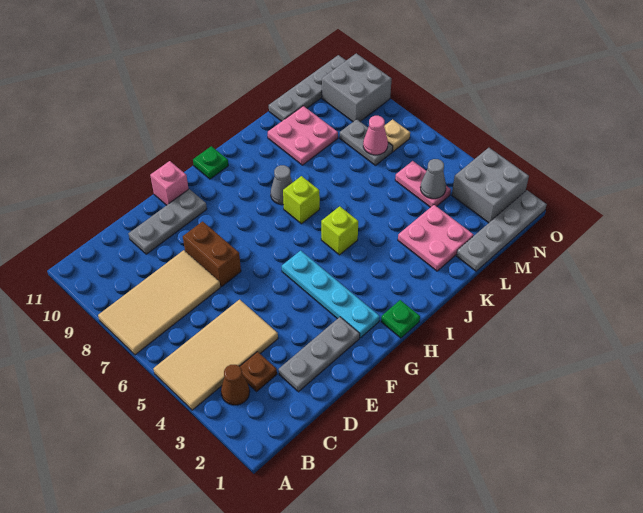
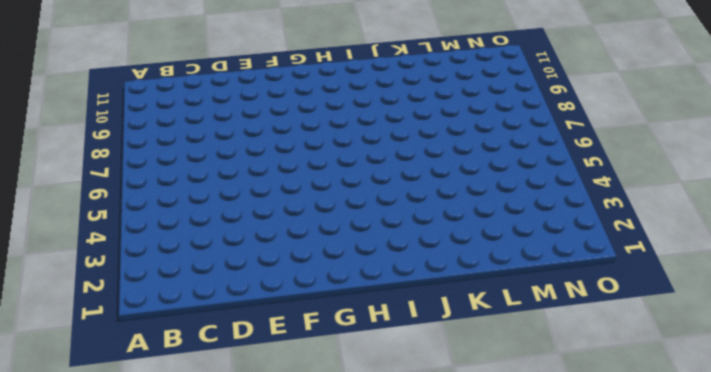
none -> tan tile A4:D5 level 1
none -> tan tile A7:D8 level 1
none -> brown cone B3 level 1

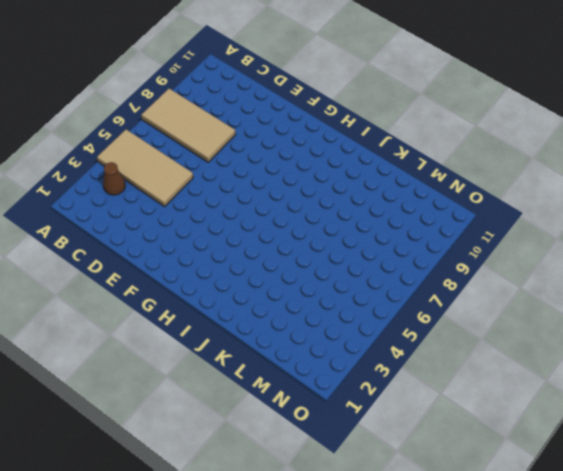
none -> brown plate C3 level 1
none -> grey plate D2:F2 level 1
none -> grey plate D10:F10 level 1

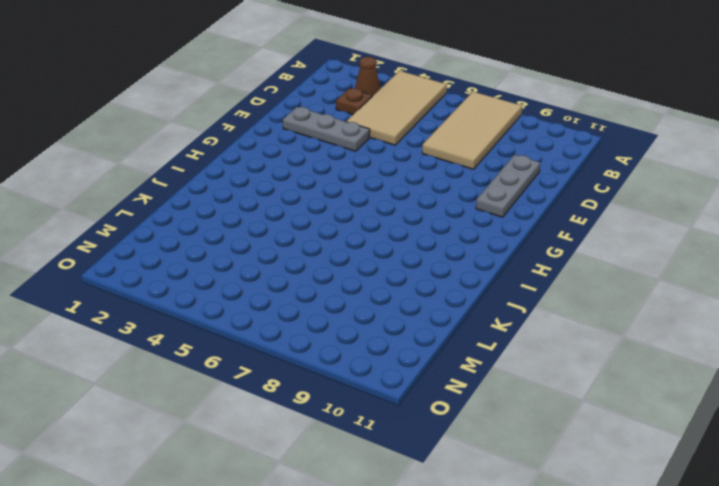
grey plate E2:E4 level 1 -> grey plate D2:F2 level 1
none -> brown brick E7:E8 level 1
none -> pink brick F11 level 1
none -> cyan plate G2:G5 level 1

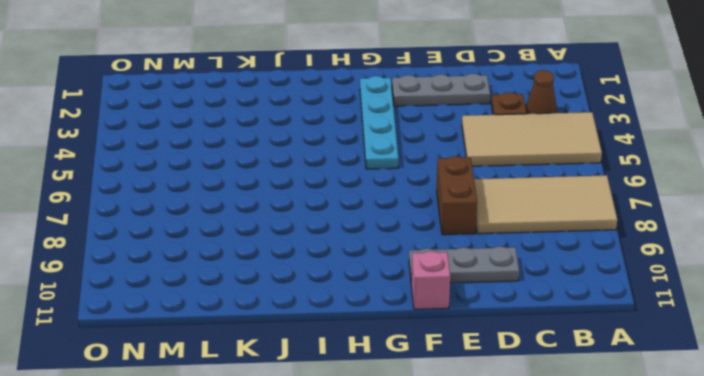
none -> green plate H1 level 1
none -> green plate H11 level 1
none -> lime brick I5 level 1

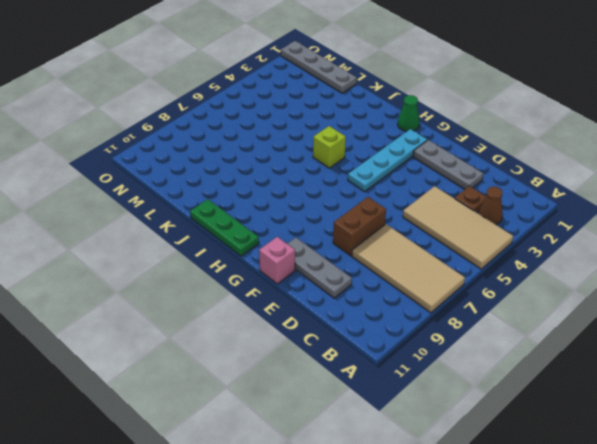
green cone H1 level 1 -> green plate H1 level 1
green plate H11:J11 level 1 -> green plate H11 level 1
none -> lime brick I7 level 1
none -> grey cone I8 level 1
none -> pink plate K2:L3 level 1

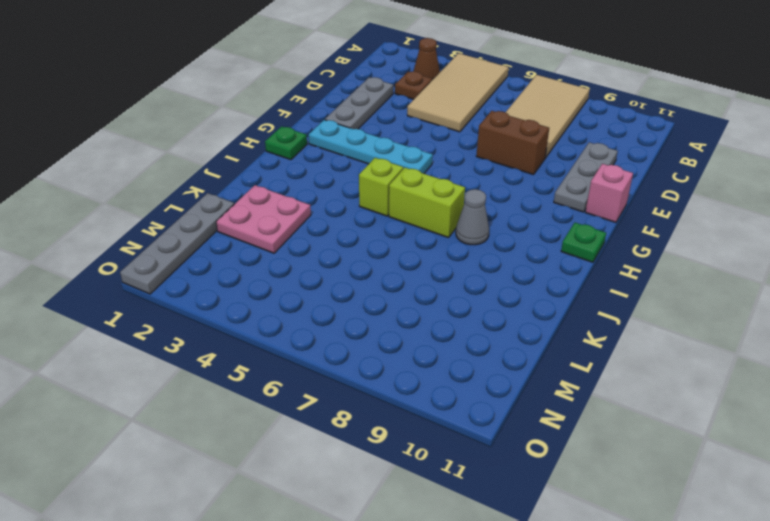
lime brick I6:I7 level 1 -> lime brick I7 level 1
none -> pink plate K9:L10 level 1
none -> grey plate L11:O11 level 1
none -> pink plate M4:M5 level 1

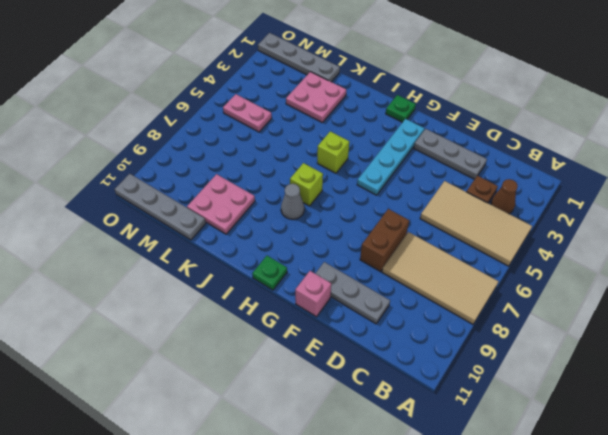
pink plate M5:N5 level 1 -> pink plate M4:M5 level 1
none -> grey plate M7:M8 level 1
none -> grey brick N2:O3 level 1
none -> tan plate N7 level 1

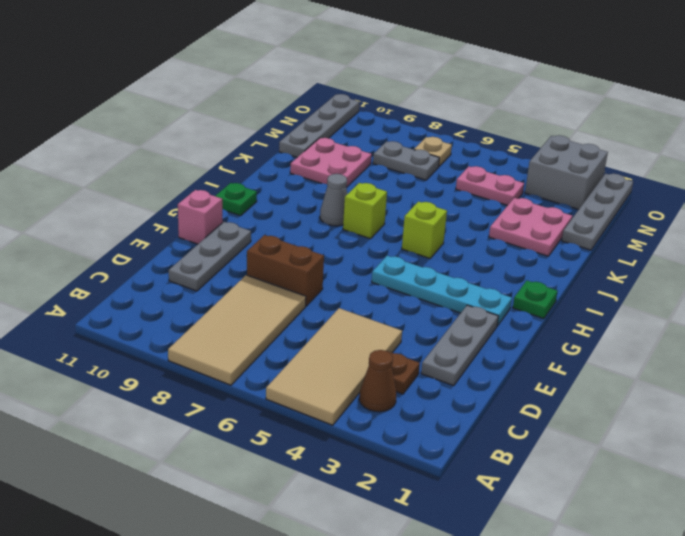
none -> grey brick N9:O10 level 1
none -> grey cone M4 level 2
none -> pink cone M7 level 2

